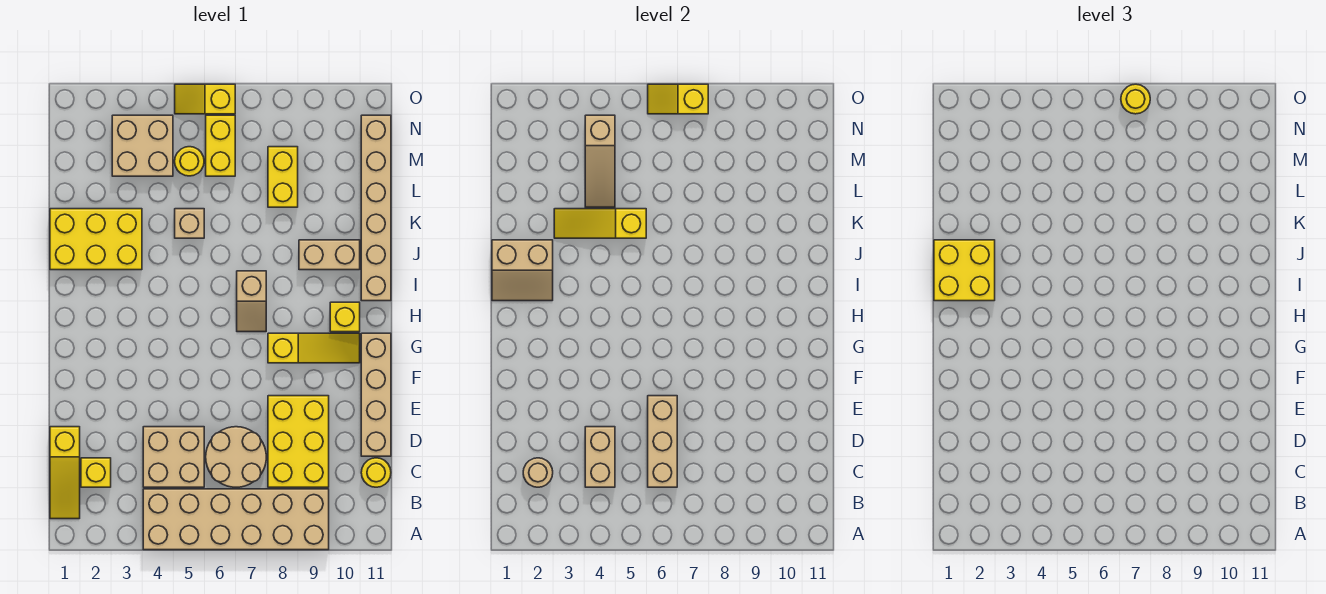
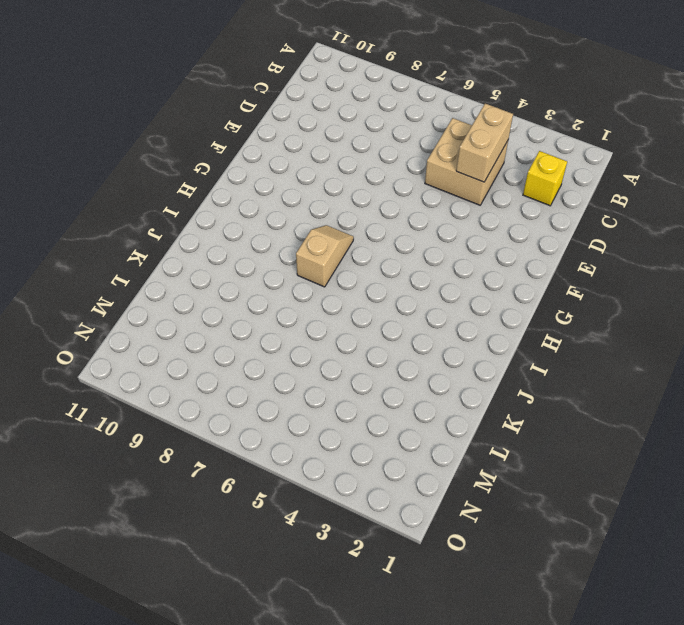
none -> tan brick A4:B9 level 1
none -> yellow slope B1:D1 level 1 top D
none -> tan round brick C6:D7 level 1

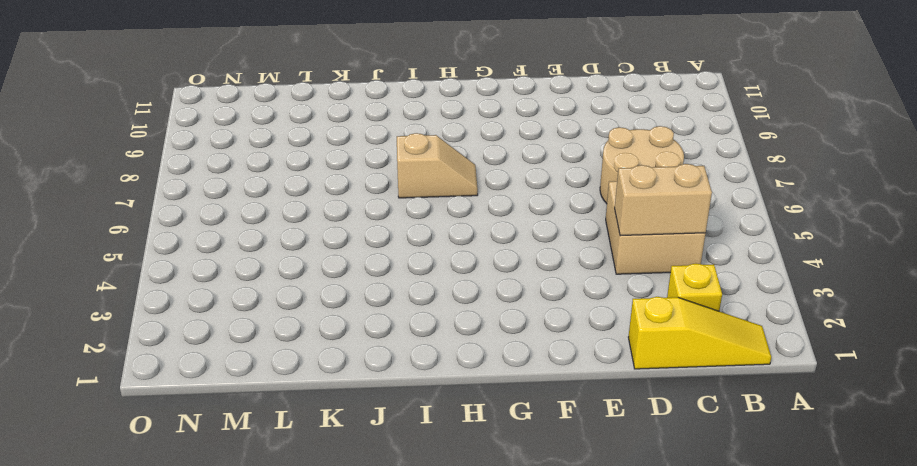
none -> tan brick A4:B9 level 1
none -> yellow brick C8:E9 level 1
none -> yellow round brick C11 level 1

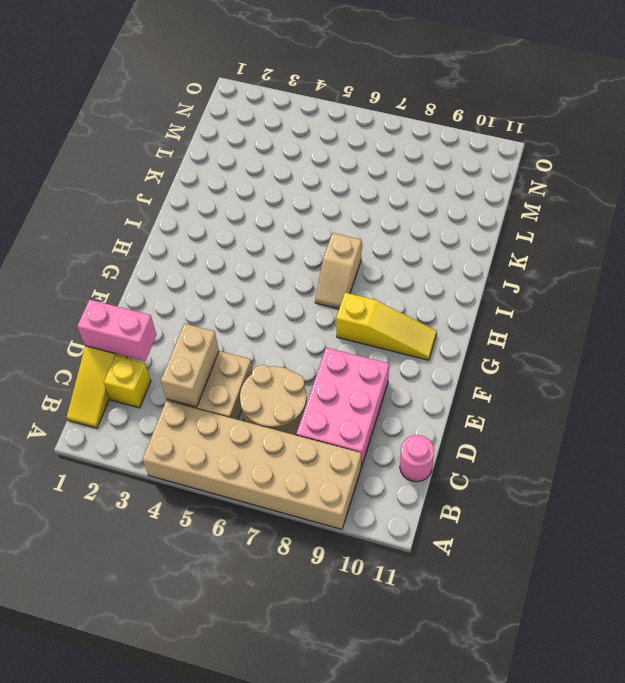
pink brick C8:E9 level 1 -> yellow brick C8:E9 level 1
pink round brick C11 level 1 -> yellow round brick C11 level 1
pink brick D1:D2 level 2 -> none
none -> tan brick D11:G11 level 1
none -> yellow brick H10 level 1
none -> tan brick I11:N11 level 1

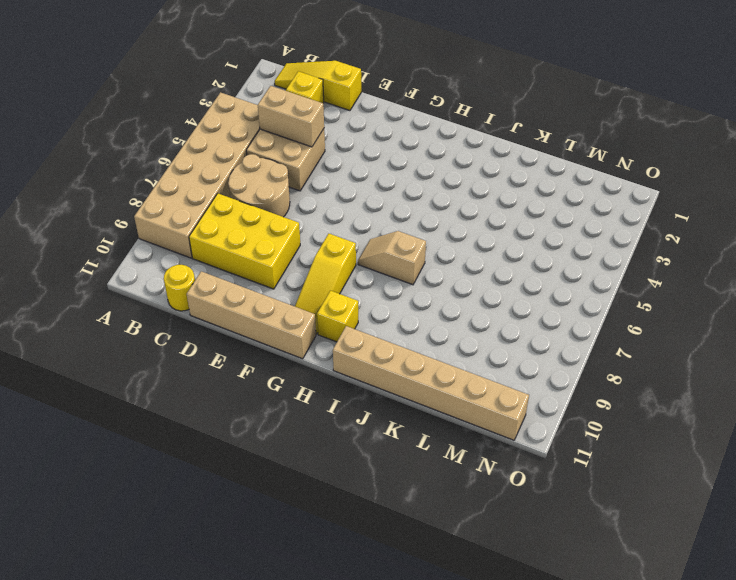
none -> yellow brick J1:K3 level 1
none -> tan brick J9:J10 level 1
none -> tan brick K5 level 1

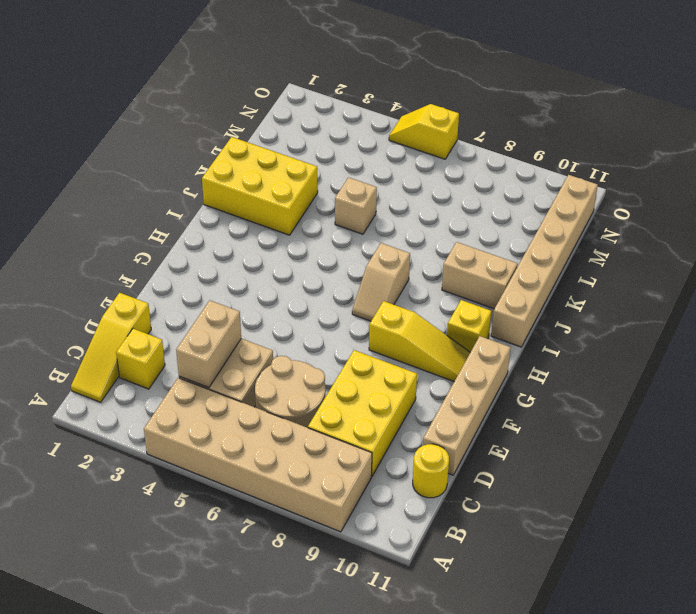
none -> yellow brick L8:M8 level 1
none -> tan brick M3:N4 level 1
none -> yellow round brick M5 level 1

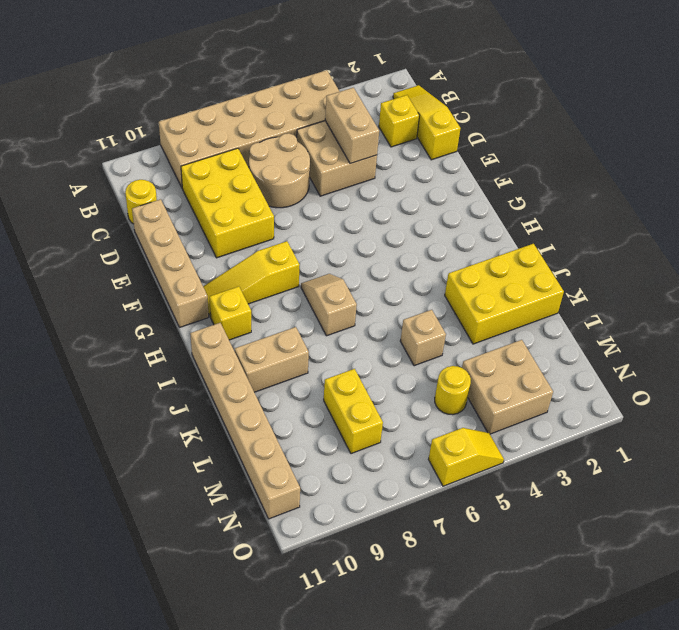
none -> yellow brick M6:N6 level 1
none -> tan round brick C2 level 2
none -> tan brick C6:E6 level 2

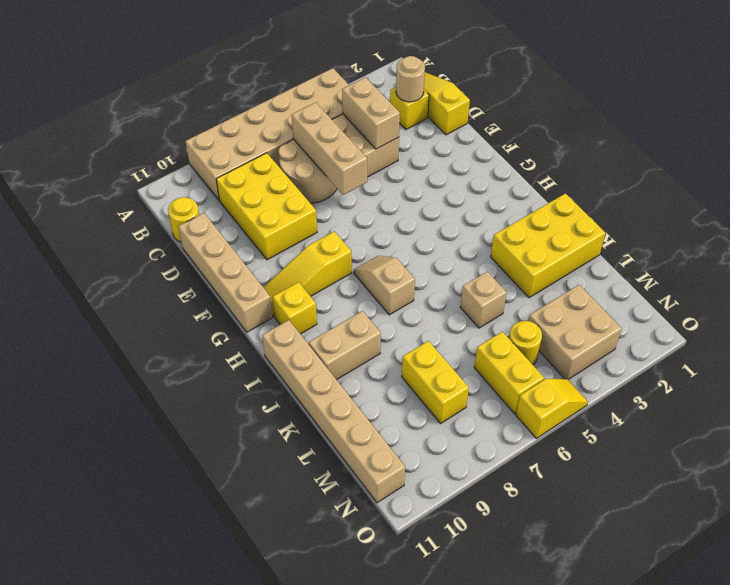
none -> tan slope I1:J2 level 2 top J
none -> yellow slope K3:K5 level 2 top 5
none -> tan slope L4:N4 level 2 top N

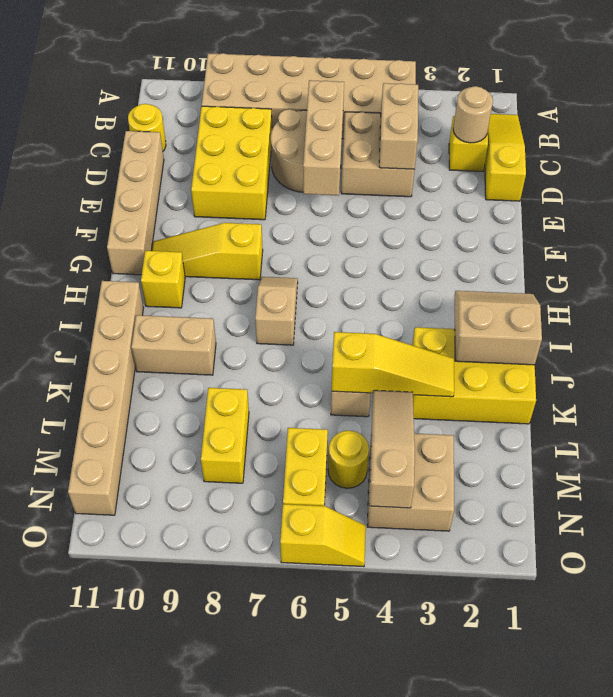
none -> yellow slope O6:O7 level 2 top 7
none -> yellow brick I1:J2 level 3
none -> yellow round brick O7 level 3

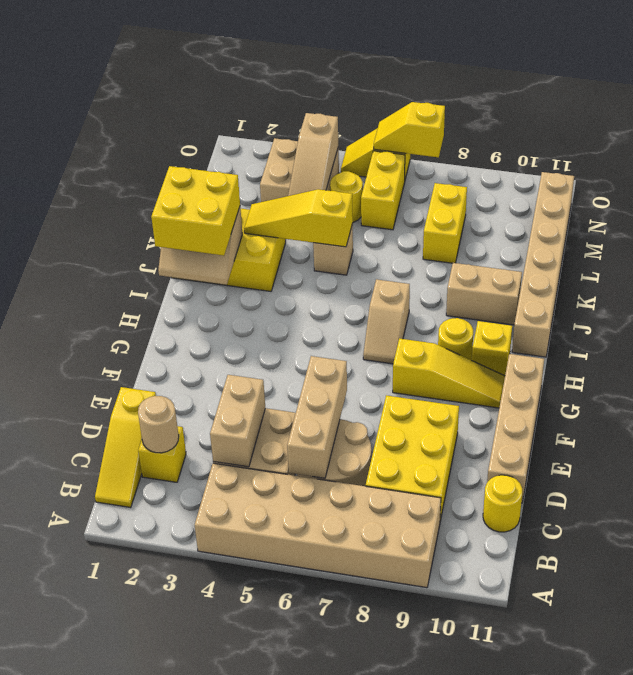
yellow round brick H9 level 1 -> yellow round brick O7 level 3

